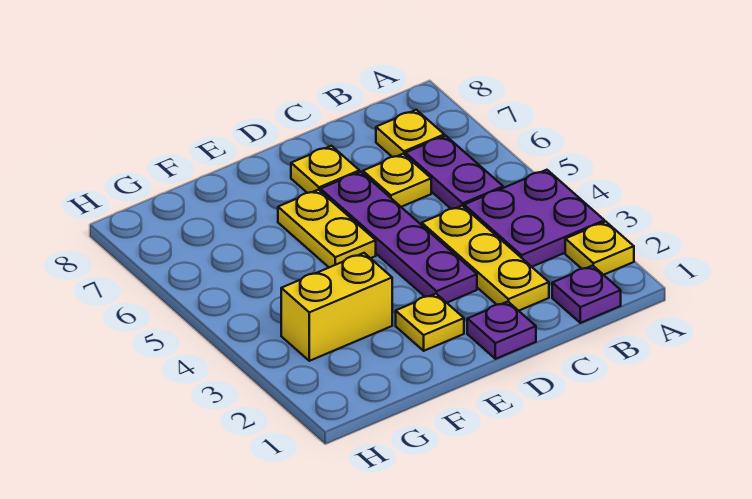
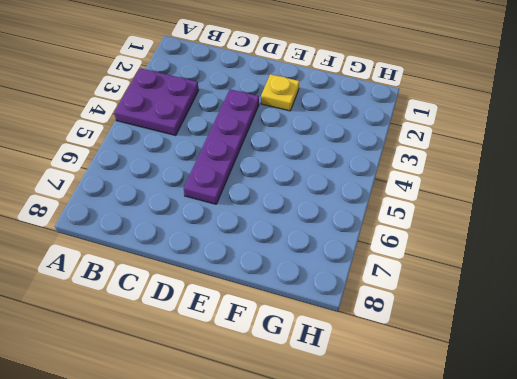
none -> yellow plate A2 level 1
none -> purple plate B1 level 1
none -> purple plate B5:B6 level 1

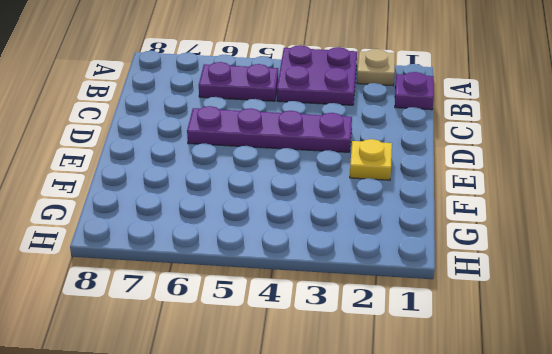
tan plate A2 level 1 -> yellow plate A2 level 1
none -> yellow plate B7 level 1
none -> yellow plate C2:C4 level 1
none -> yellow plate C6 level 1

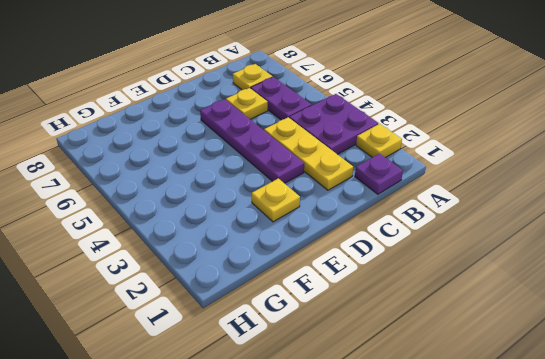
none -> purple plate D1 level 1
none -> yellow plate D7 level 1
none -> yellow plate E5:E6 level 1

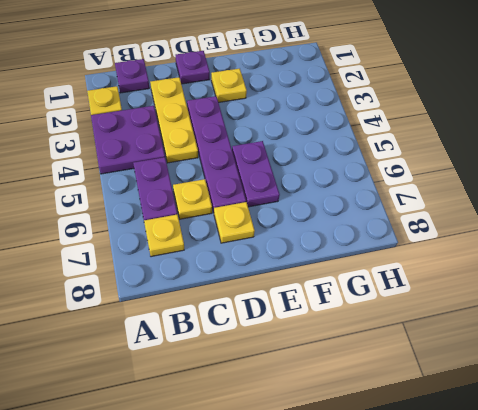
purple plate E5:E6 level 1 -> yellow plate E5:E6 level 1
none -> yellow brick F3:G3 level 1

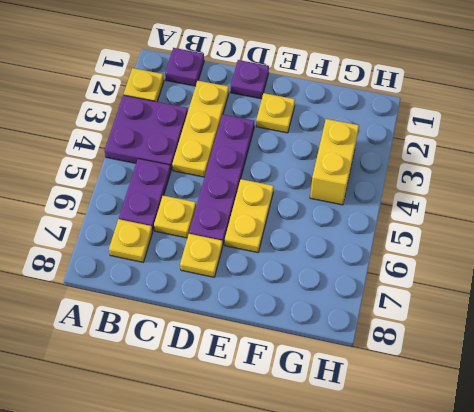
yellow brick G3:G4 level 1 -> yellow brick F3:G3 level 1

